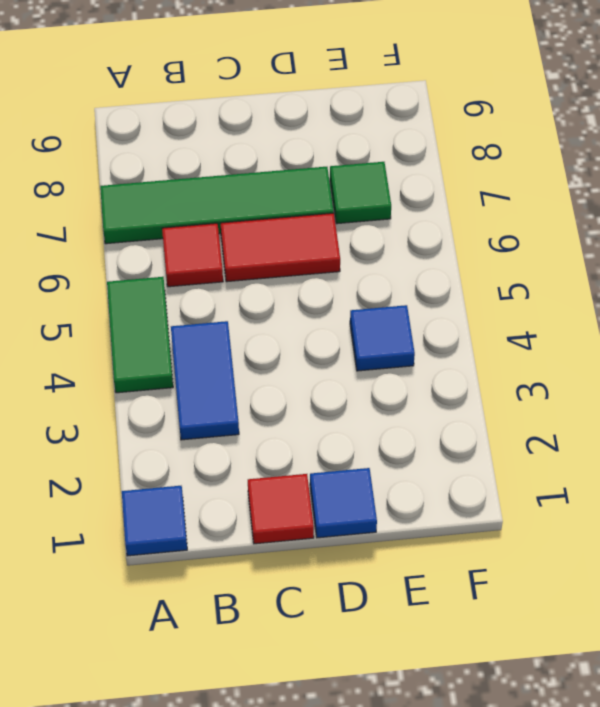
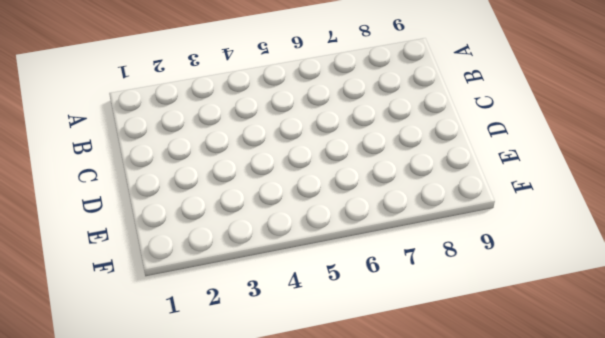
none -> blue tile A1 level 1
none -> green tile A4:A5 level 1

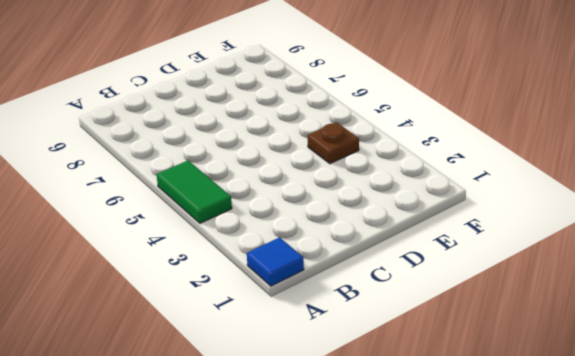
brown plate E4 level 1 -> blue tile E4 level 1
none -> green tile A7:D7 level 1
none -> blue tile B3:B4 level 1

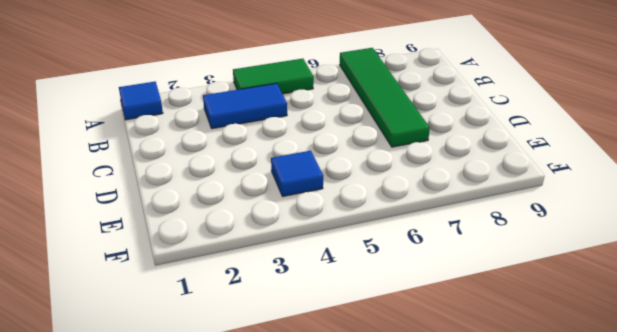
none -> red tile B6 level 1
none -> red tile C1 level 1

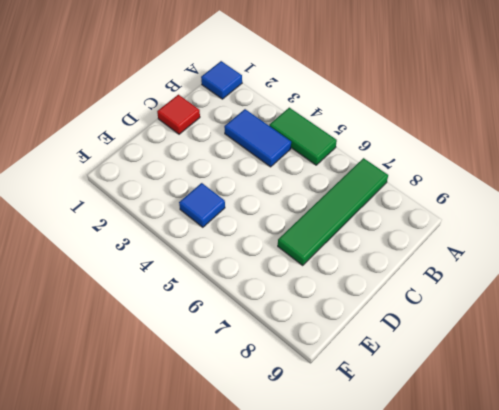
none -> red tile B6 level 1
none -> red tile C6:D6 level 1

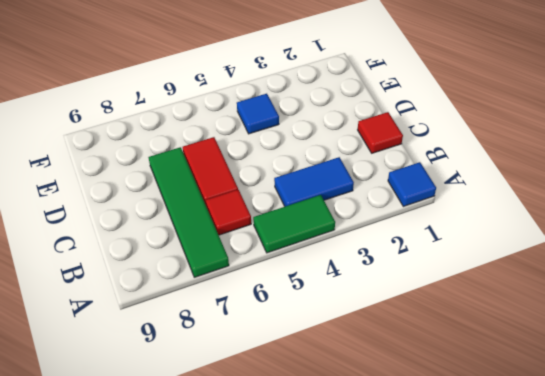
none -> blue tile D1 level 1
none -> green tile E7 level 1

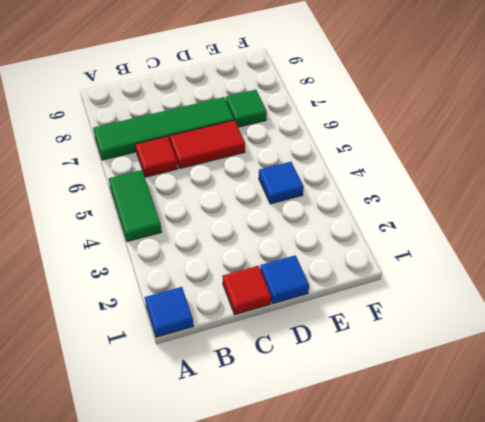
none -> blue tile B3:B4 level 1

